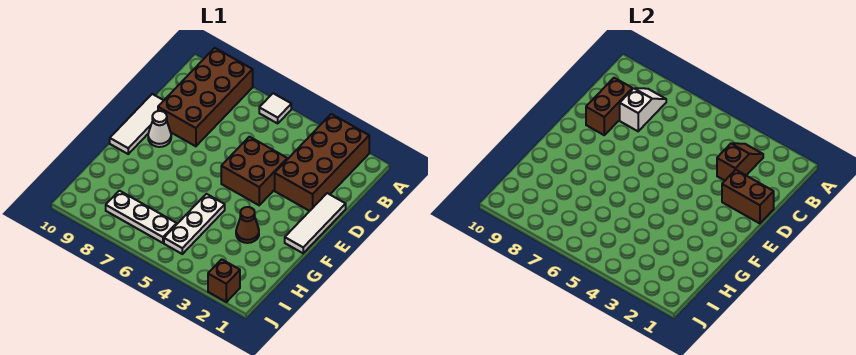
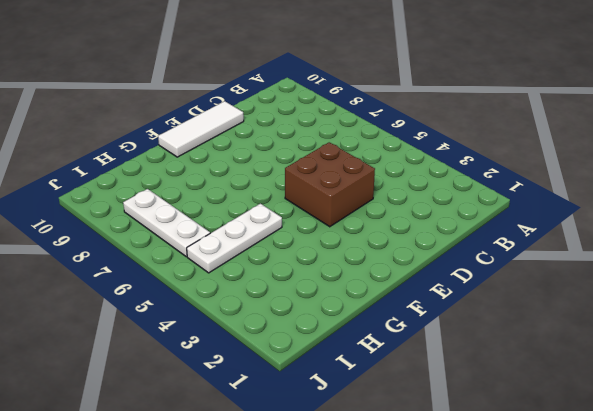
none -> brown brick A2:D3 level 1
none -> white tile A6 level 1
none -> brown brick A8:D9 level 1

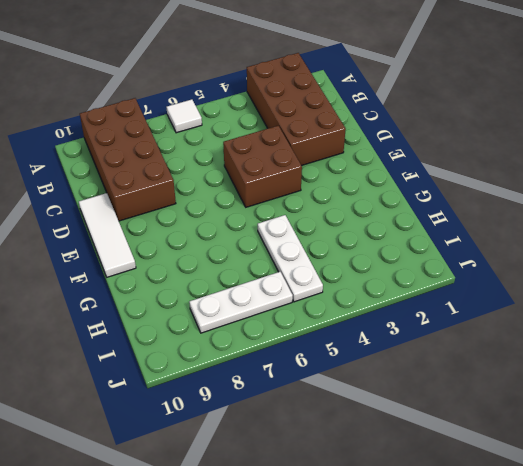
none -> white tile D1:F1 level 1
none -> white cone E9 level 1
none -> brown cone G3 level 1

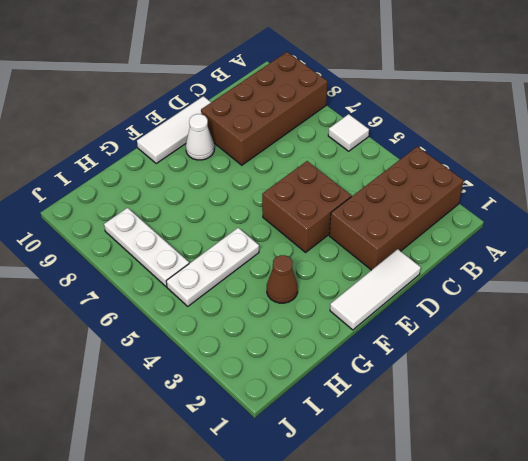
none -> brown brick J2 level 1
none -> brown slope B3:C3 level 2 top C
none -> white slope B8:C8 level 2 top C

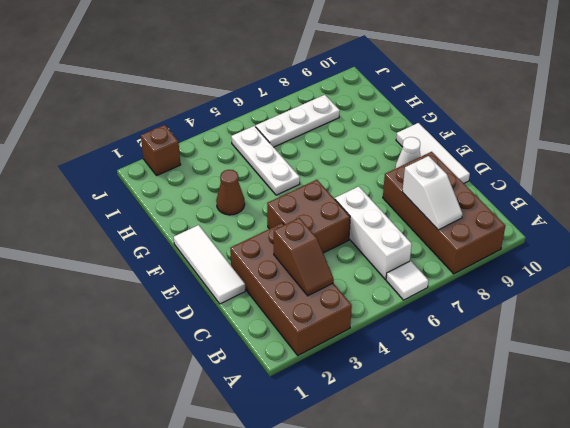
white brick B6:D6 level 1 -> none
none -> brown brick C9:D9 level 2
none -> brown brick D1:D2 level 2

